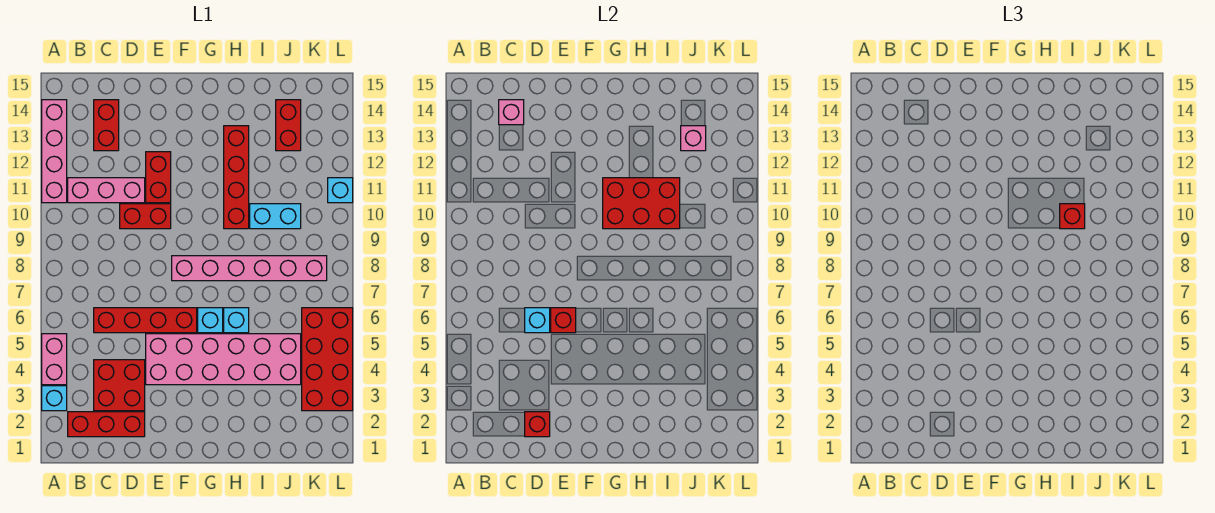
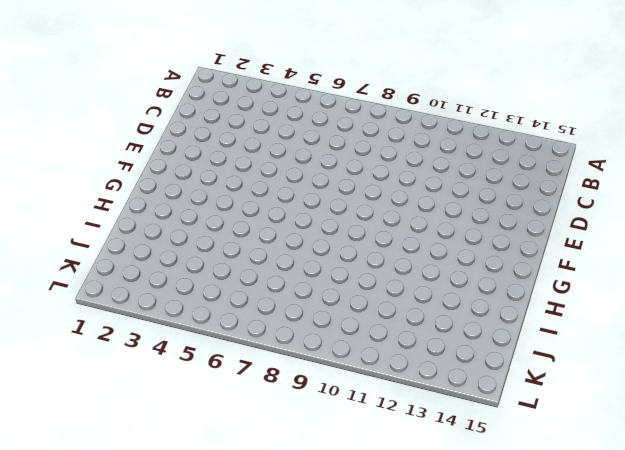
none -> cyan brick A3 level 1
none -> pink brick A4:A5 level 1
none -> pink brick A11:A14 level 1

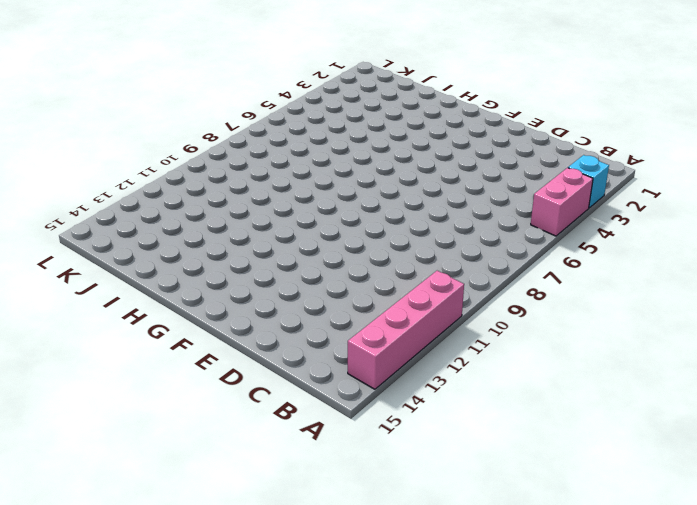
none -> red brick B2:D2 level 1
none -> pink brick B11:D11 level 1
none -> red brick C3:D4 level 1

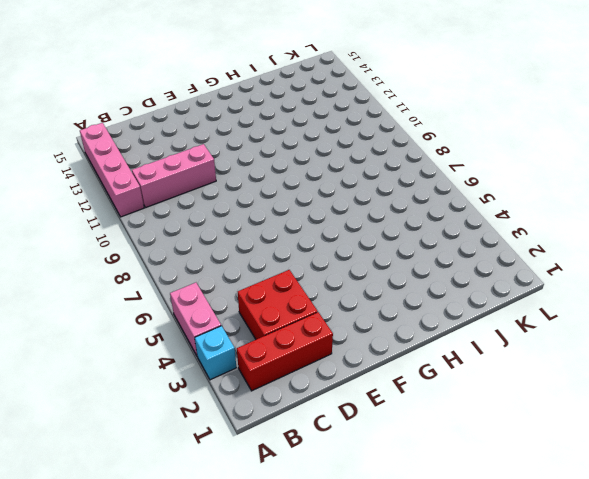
none -> red brick C6:F6 level 1
none -> red brick C13:C14 level 1
none -> red brick D10:E10 level 1

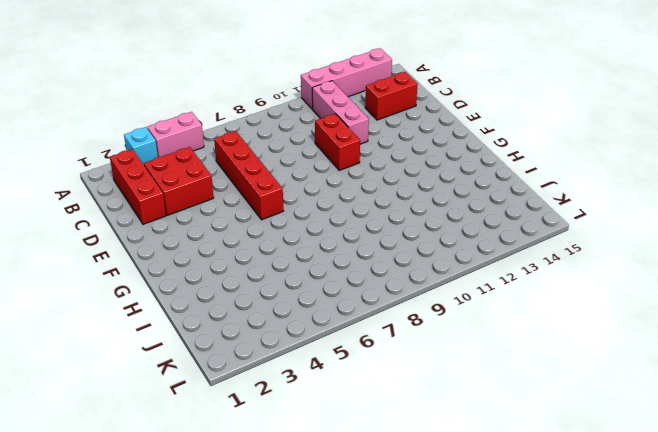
none -> pink brick E4:J5 level 1
none -> red brick E11:E12 level 1
none -> pink brick F8:K8 level 1

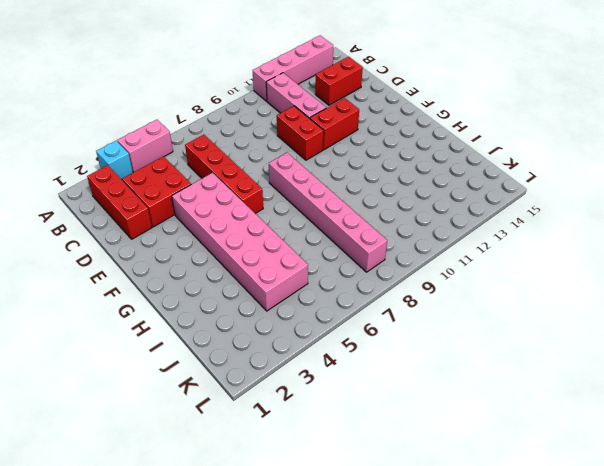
none -> cyan brick G6 level 1
none -> cyan brick H6 level 1
none -> red brick H10:H13 level 1

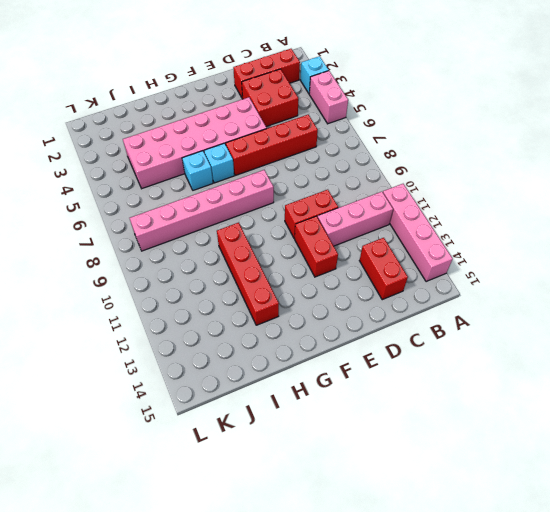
none -> cyan brick I10:J10 level 1
none -> red brick J13:J14 level 1
none -> red brick K3:L6 level 1

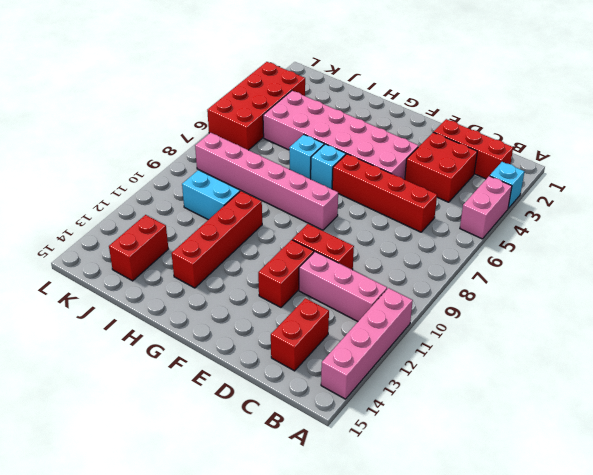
none -> cyan brick L11 level 1
none -> pink brick C14 level 2
none -> red brick D2 level 2

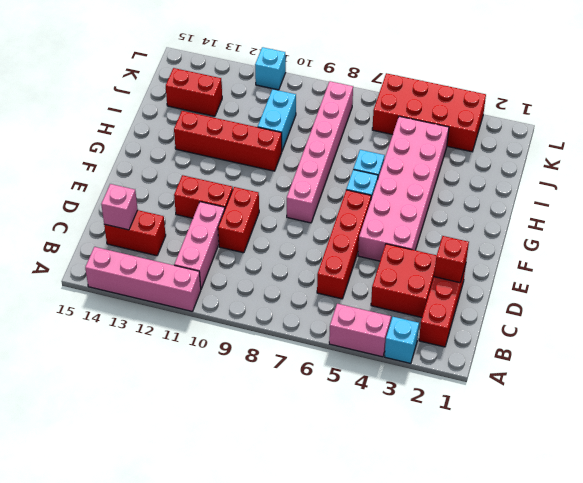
none -> cyan brick D6 level 2
none -> red brick E6 level 2
none -> red brick G10:I11 level 2

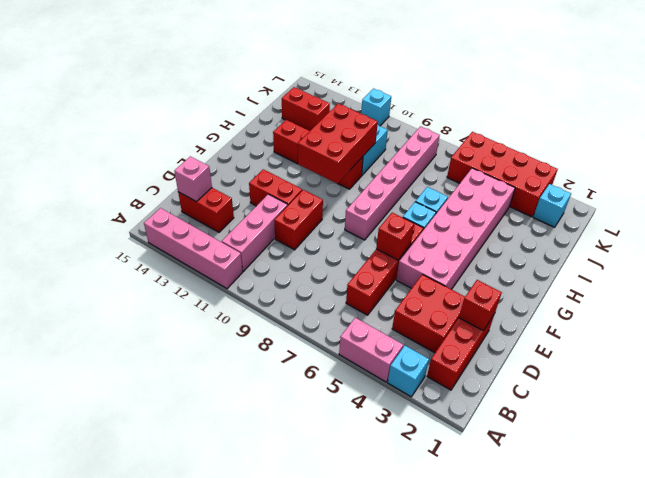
cyan brick K2 level 1 -> cyan brick D6 level 2
none -> pink brick J13 level 2
none -> red brick I10 level 3

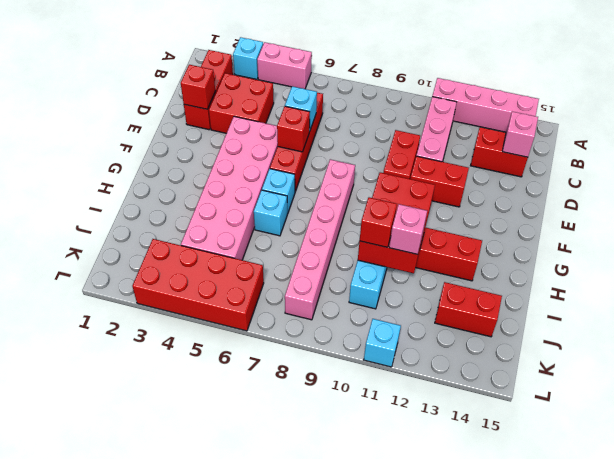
pink brick I11 level 3 -> pink brick J13 level 2

